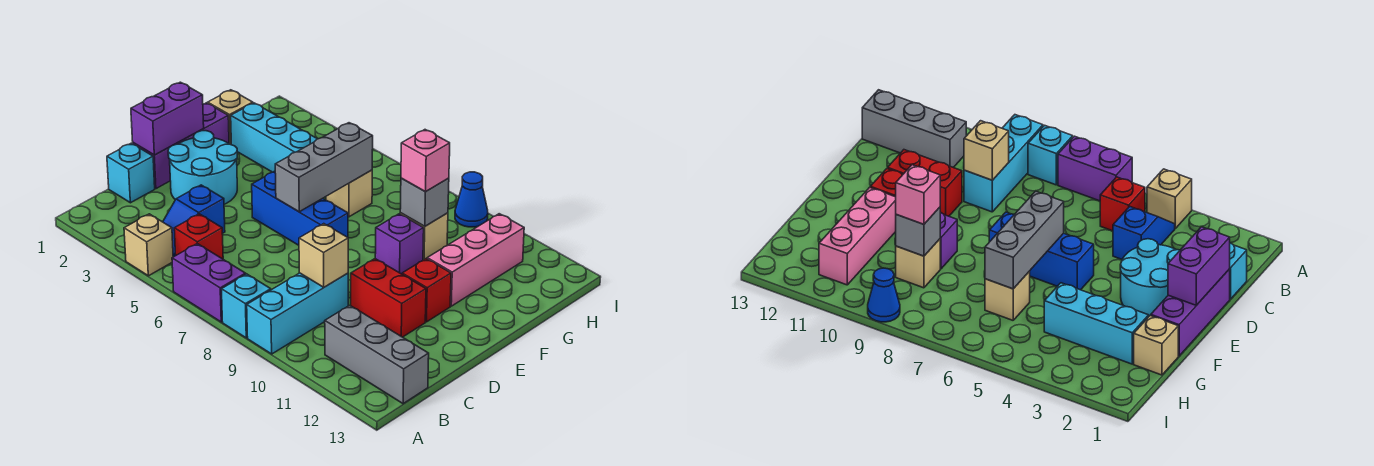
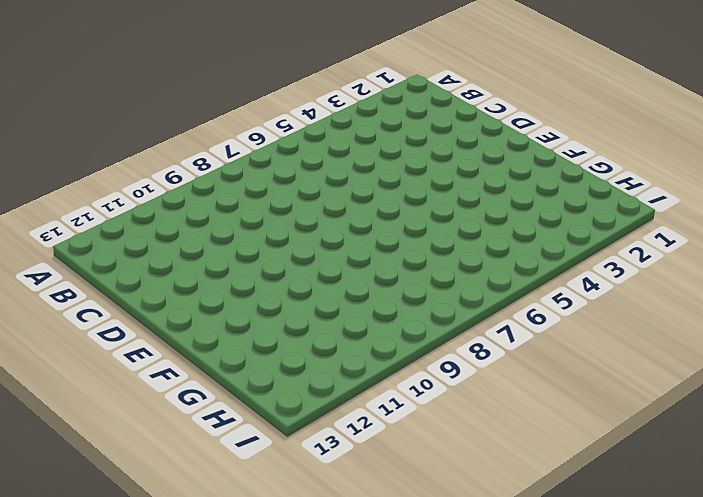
none -> tan brick A4 level 1
none -> purple brick A6:A7 level 1
none -> cyan brick A8 level 1

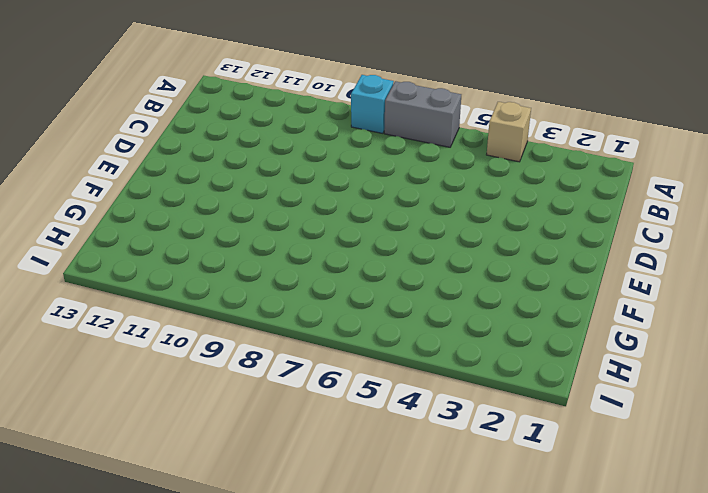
grey brick A6:A7 level 1 -> purple brick A6:A7 level 1
none -> cyan brick A9:C9 level 1
none -> blue slope B4:C4 level 1 top C
none -> red brick B5 level 1

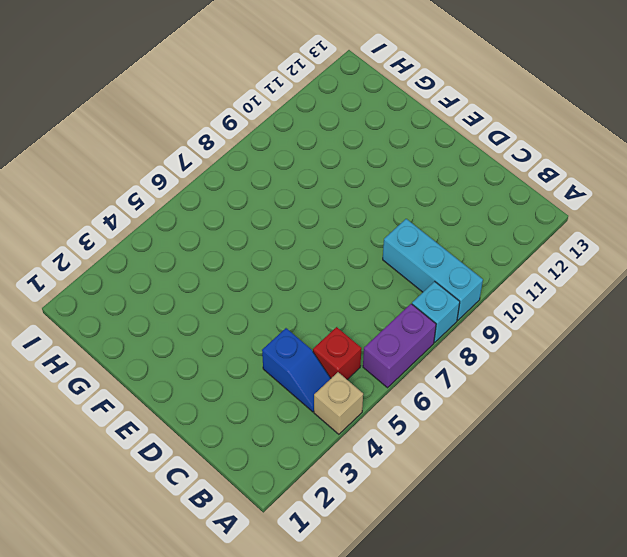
none -> grey brick B11:B13 level 1
none -> cyan brick C1 level 1
none -> purple brick D1:F1 level 1

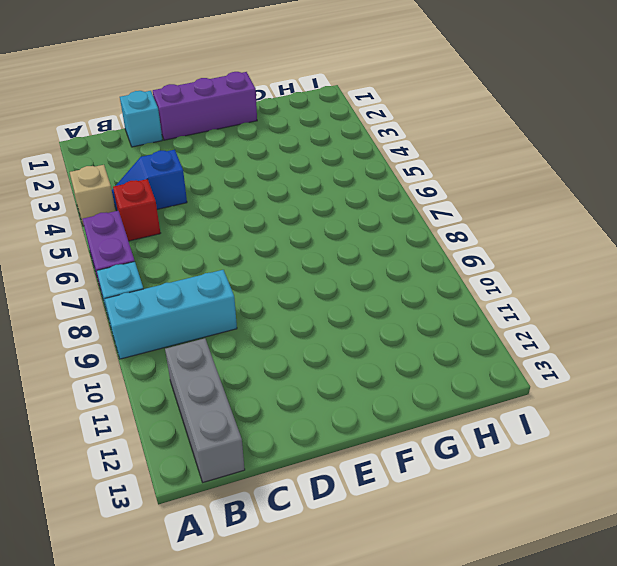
none -> cyan round brick D2:E3 level 1
none -> red brick D10:D11 level 1
none -> blue brick E5:E7 level 1

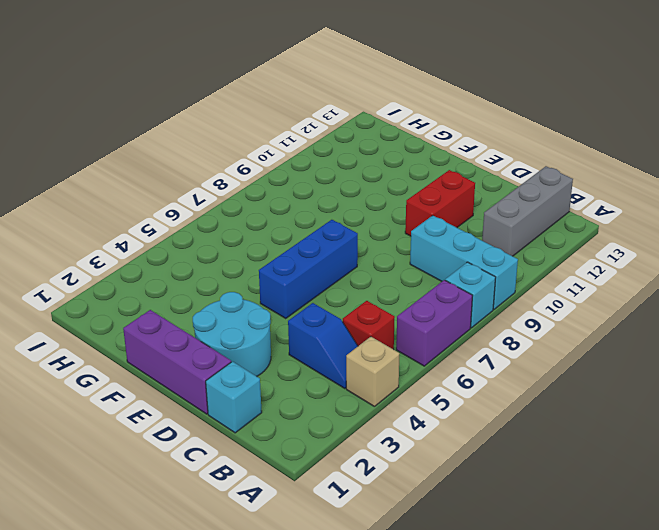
none -> red brick E11 level 1
none -> purple brick F9 level 1
none -> pink brick F11:H11 level 1

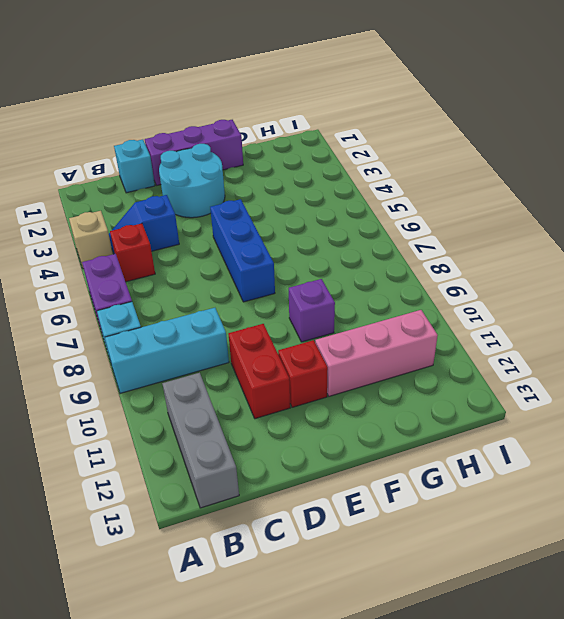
none -> tan brick G1 level 1
none -> cyan brick G2:G4 level 1
none -> tan brick G6 level 1

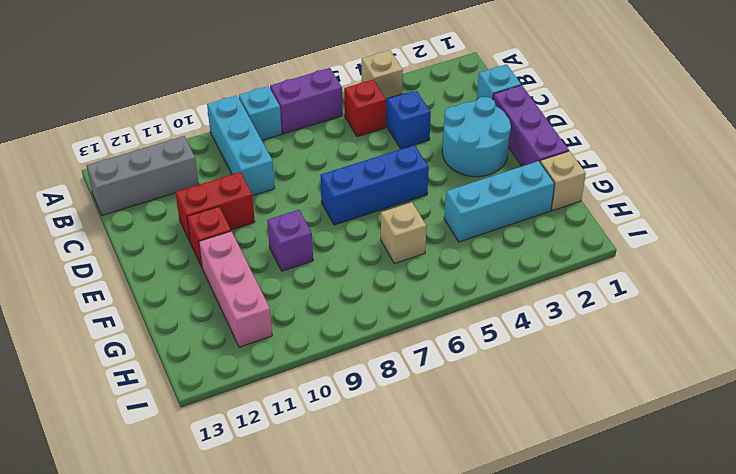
none -> tan brick G9 level 1
none -> blue cone I9 level 1
none -> tan brick C9 level 2

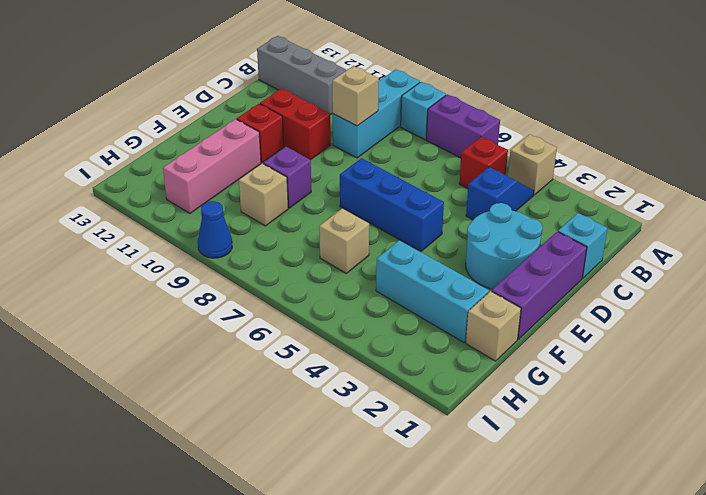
none -> purple brick D1:E1 level 2
none -> grey brick E6:G6 level 2
none -> grey brick G9 level 2

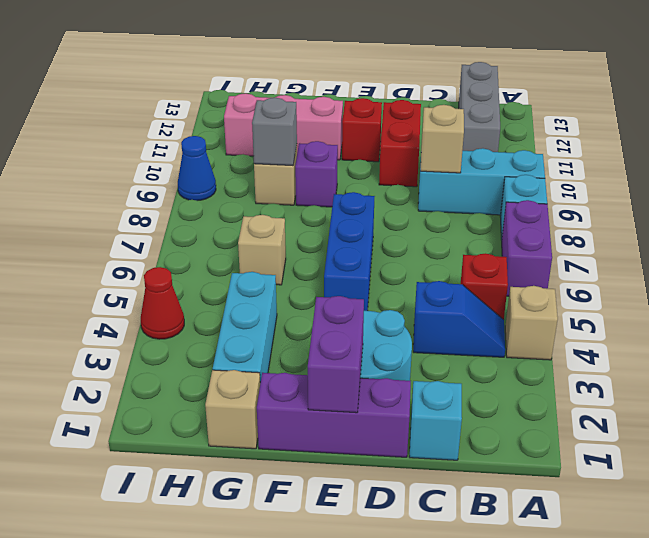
purple brick E1:E2 level 2 -> purple brick D1:E1 level 2
red cone I4 level 1 -> none
none -> grey brick E6:G6 level 2
none -> pink brick G9 level 3

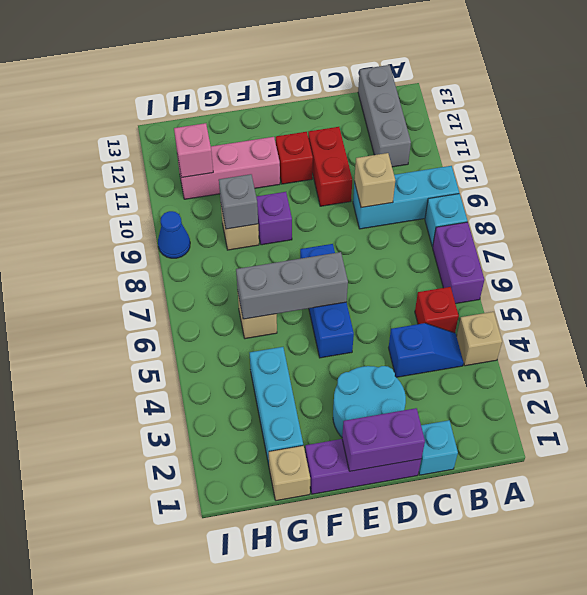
pink brick H11 level 2 -> pink brick G9 level 3

